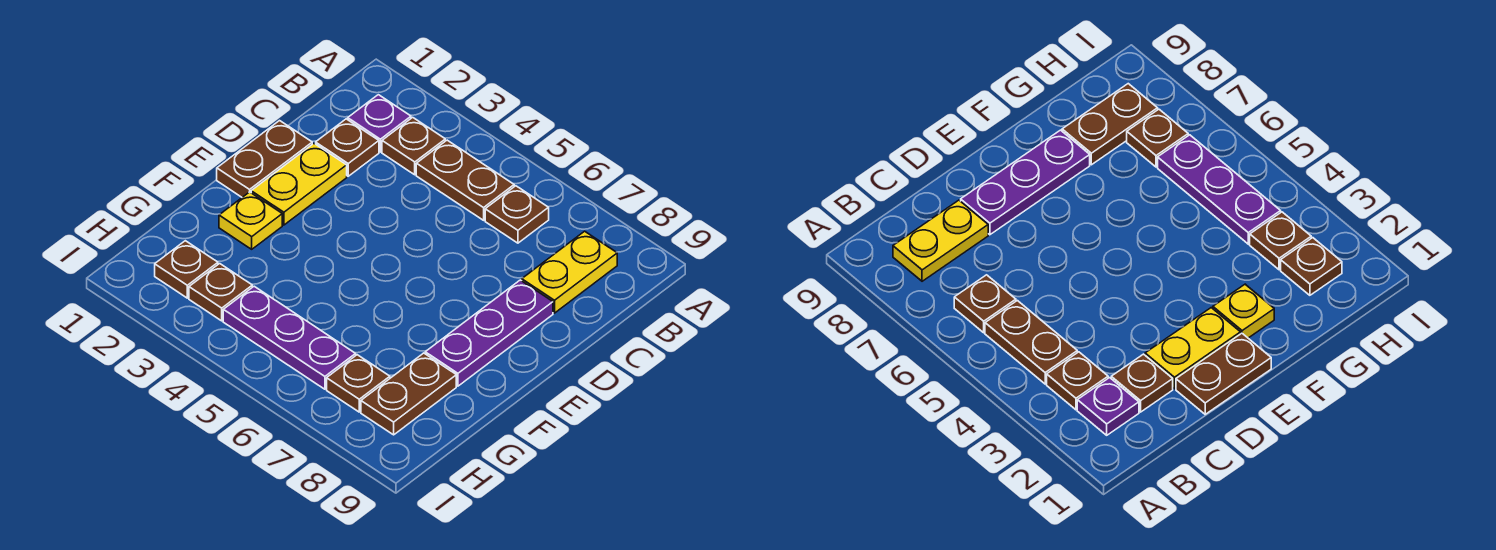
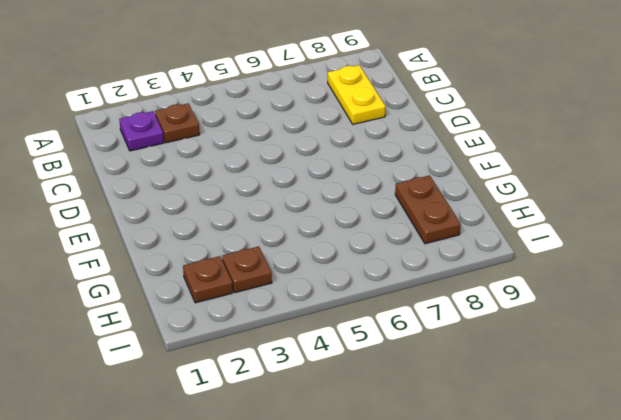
none -> brown plate B4:B5 level 1
none -> brown plate B6 level 1
none -> brown plate C2 level 1

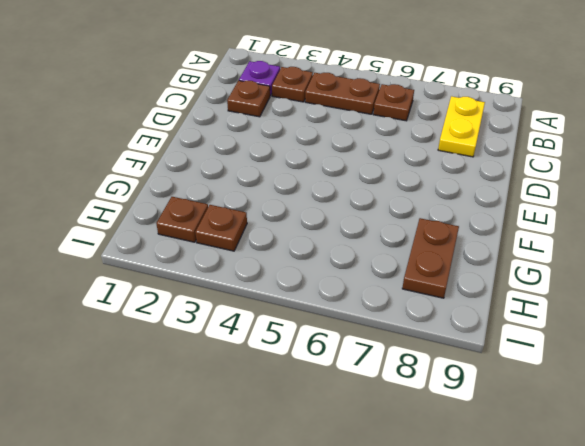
none -> brown plate D1:E1 level 1
none -> yellow plate D2:E2 level 1
none -> purple plate D8:F8 level 1

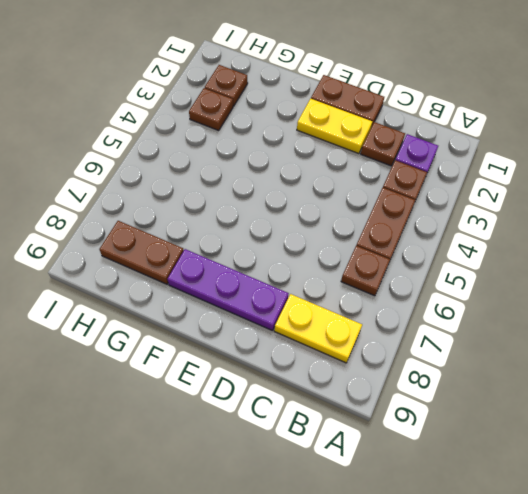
none -> yellow plate F2 level 1
none -> purple plate H4:H6 level 1
none -> brown plate H7 level 1

